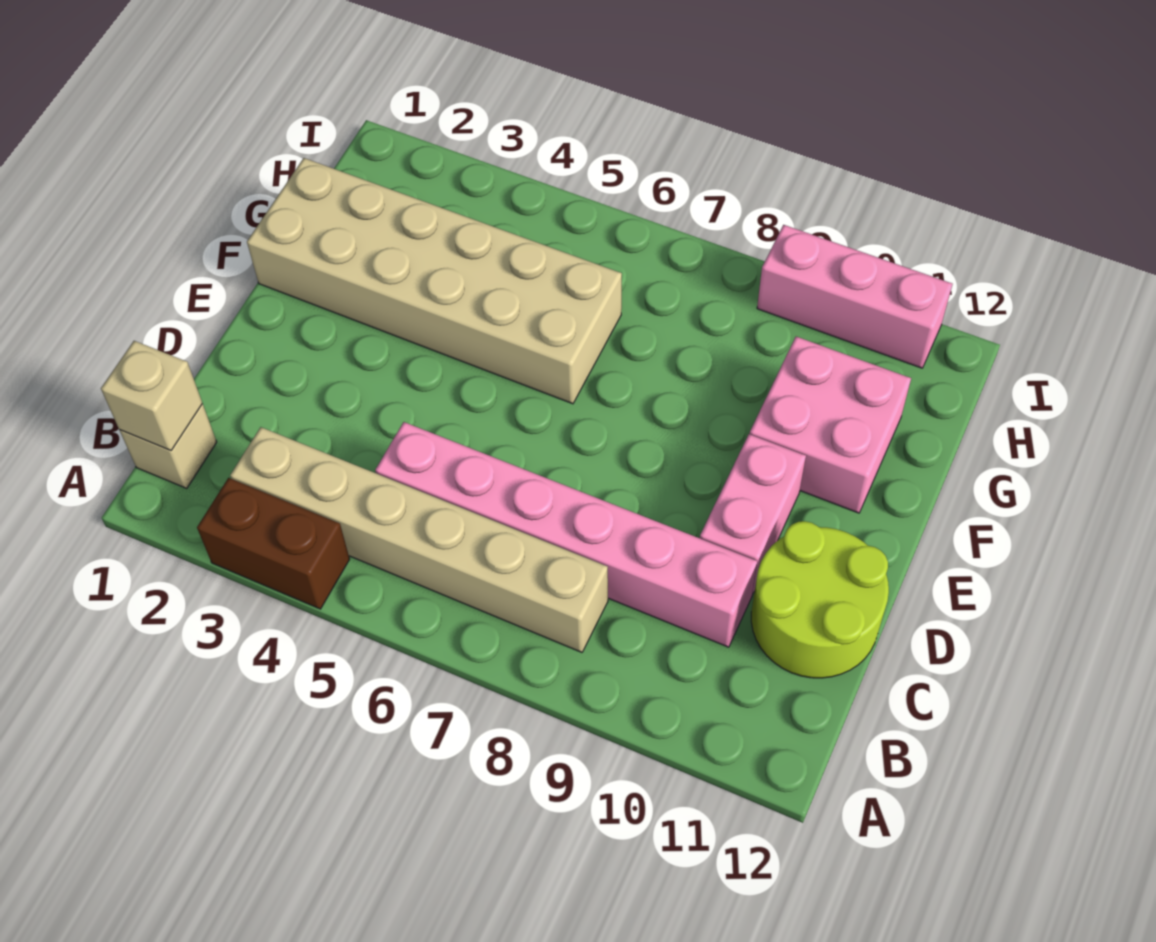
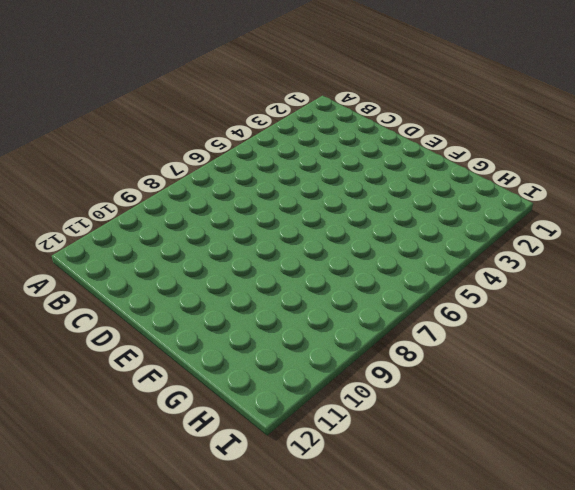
none -> brown brick A3:A4 level 1
none -> tan brick B1 level 1

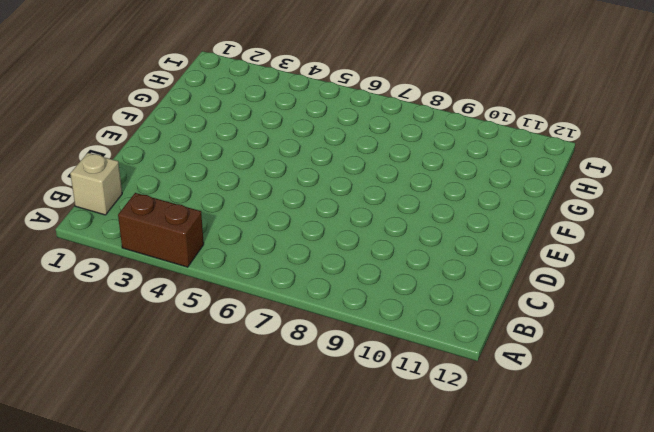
none -> tan brick B3:B8 level 1
none -> pink brick C5:C10 level 1

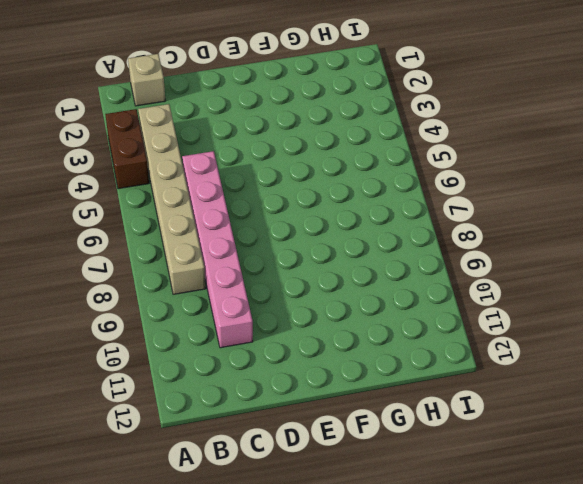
none -> lime round brick C11:D12 level 1
none -> pink brick D10:E10 level 1

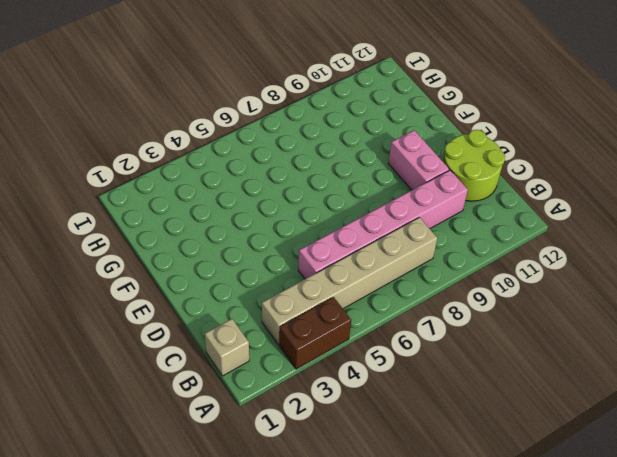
none -> tan brick F1:G6 level 1
none -> pink brick F10:G11 level 1

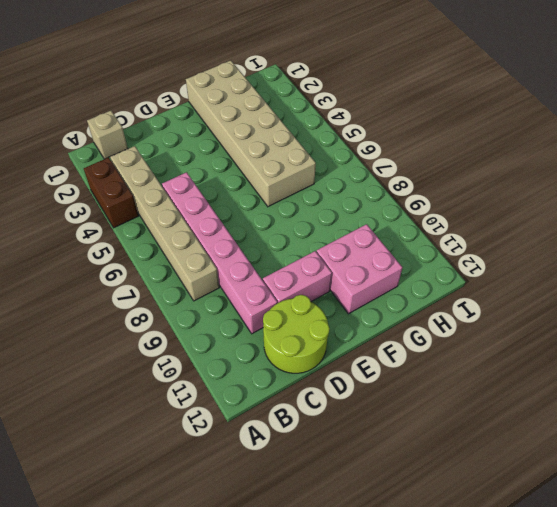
none -> pink brick I9:I11 level 1
none -> tan brick B1 level 2

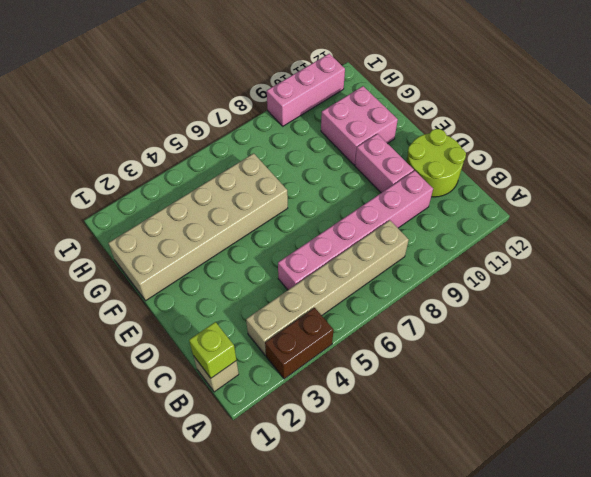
lime brick B1 level 2 -> tan brick B1 level 2

